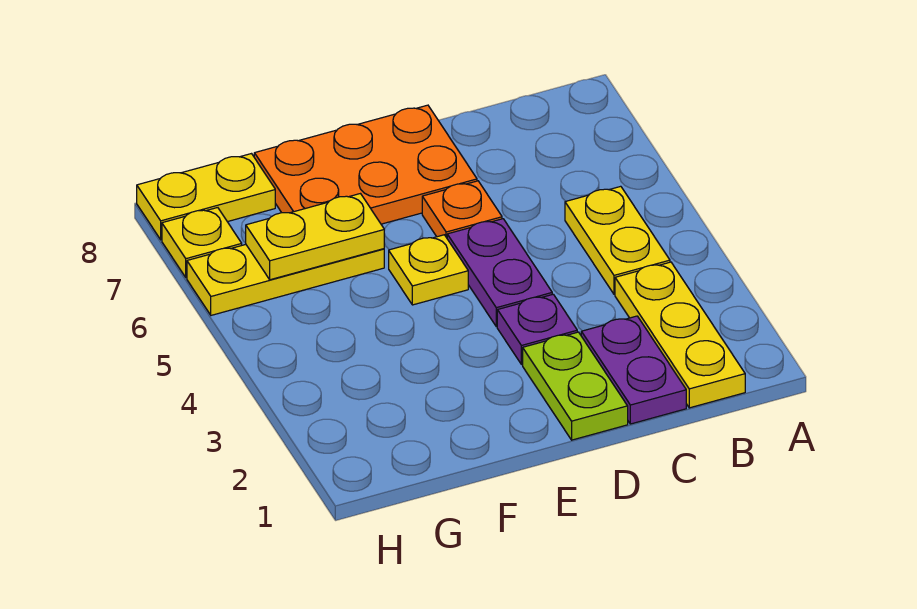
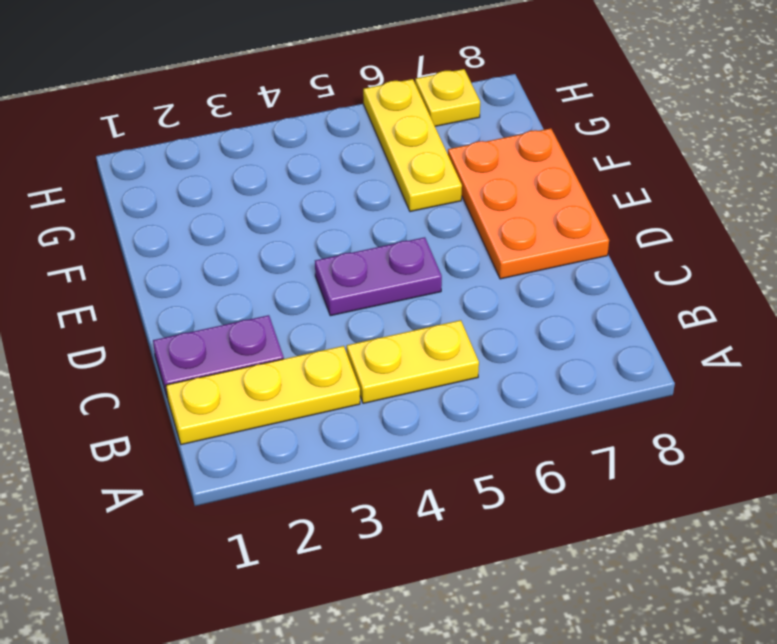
none -> lime plate D1:D2 level 1
none -> purple plate D3 level 1
none -> orange plate D6 level 1

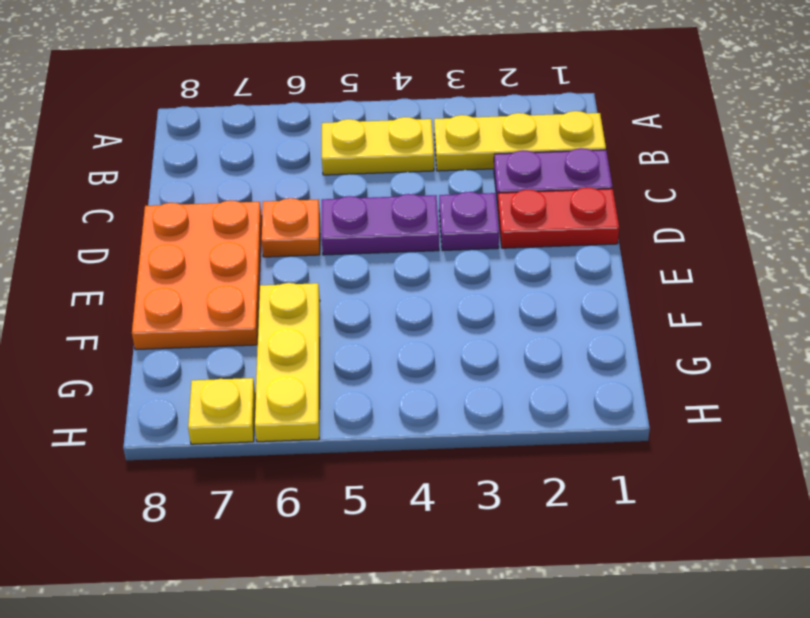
red plate D1:D2 level 1 -> lime plate D1:D2 level 1
none -> yellow plate E5 level 1
none -> yellow plate G8:H8 level 1
none -> yellow plate F6:G6 level 2

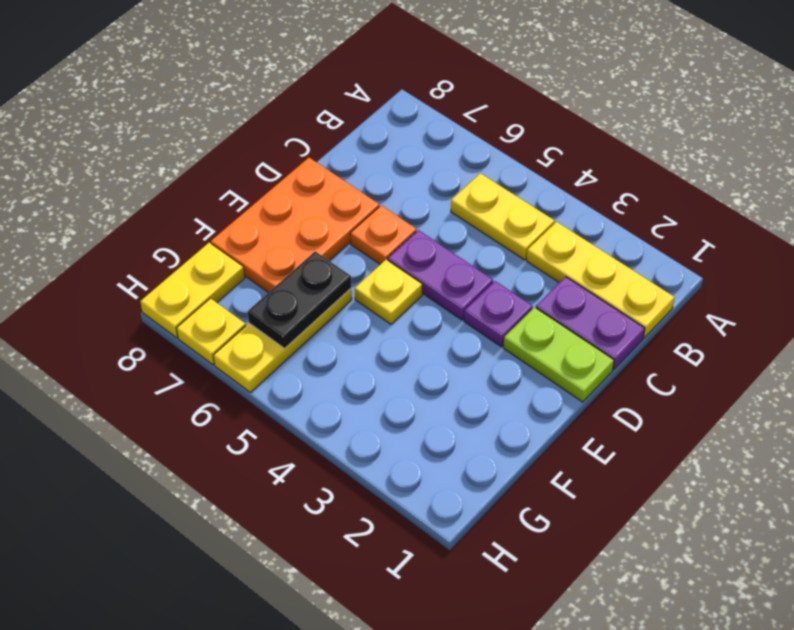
black plate F6:G6 level 2 -> yellow plate F6:G6 level 2

